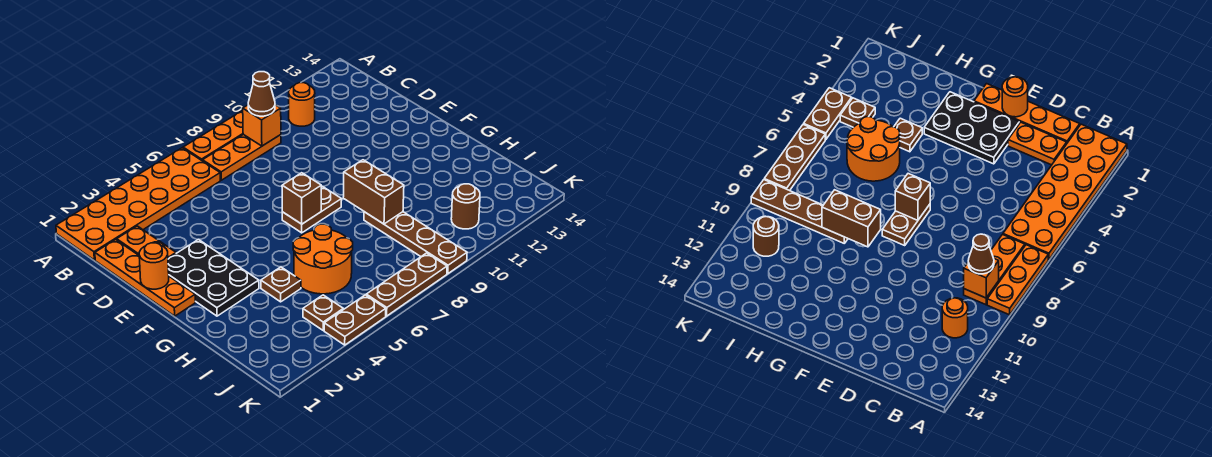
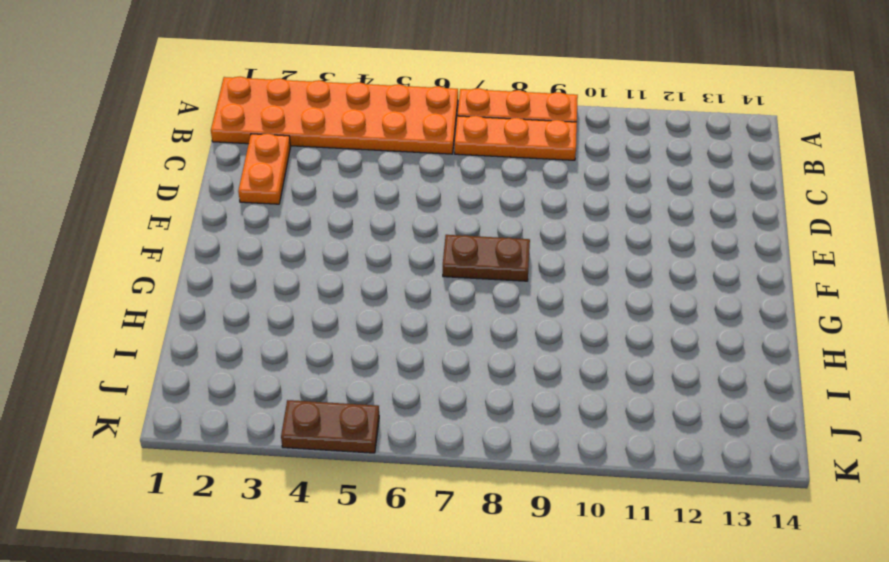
none -> orange round brick B11 level 1
none -> orange plate C1:F1 level 1
none -> black plate E2:G3 level 1

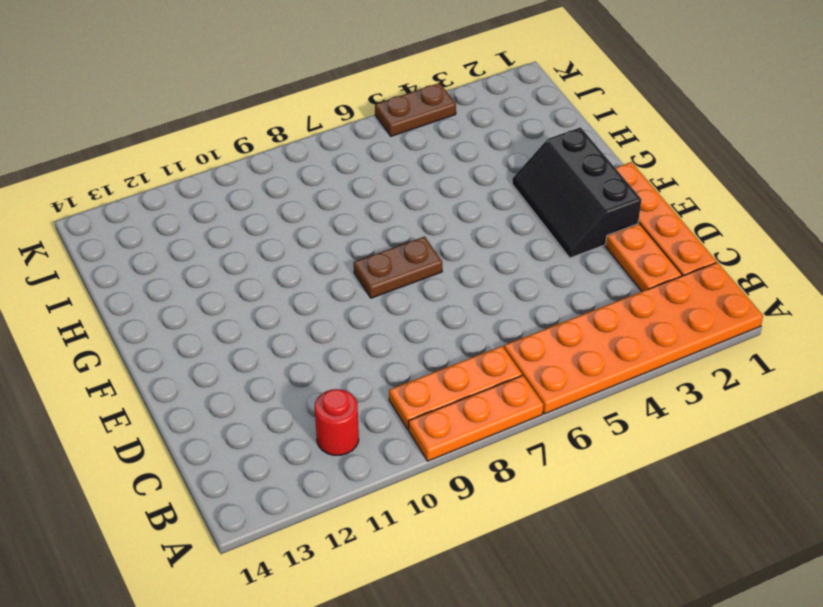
red round brick B11 level 1 -> orange round brick B11 level 1
black slope E2:G3 level 1 top 2 -> black plate E2:G3 level 1
none -> brown plate H4 level 1
none -> orange round brick H5:I6 level 1
none -> brown plate H9:K9 level 1

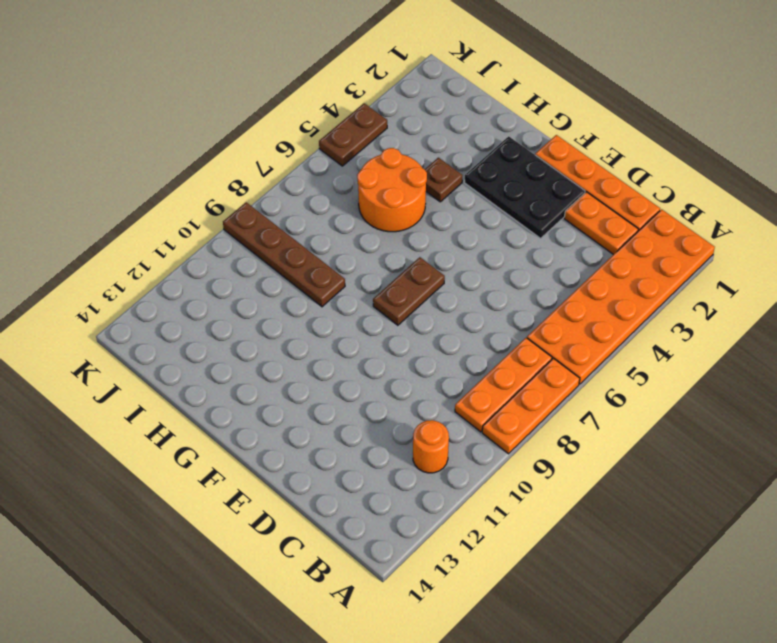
none -> brown plate J4 level 1
none -> brown round brick J11 level 1
none -> brown plate K6:K8 level 1

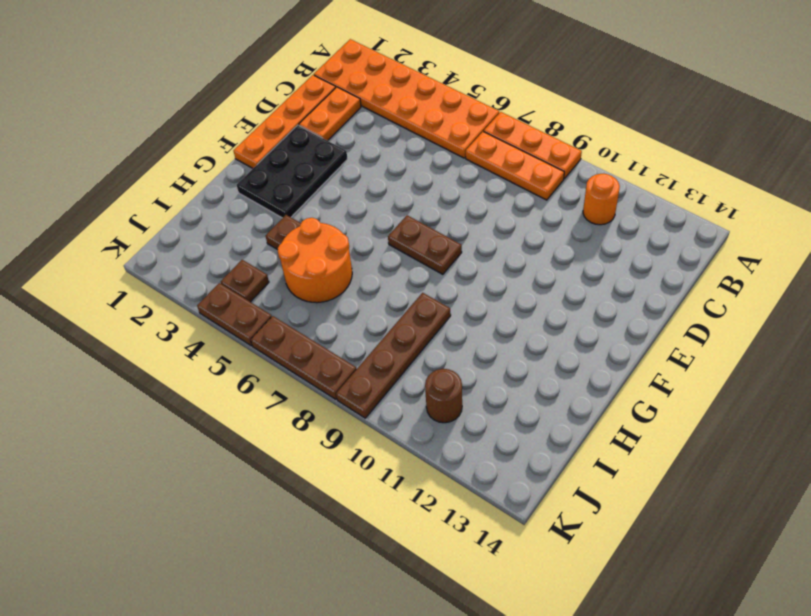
none -> orange brick B9 level 2
none -> orange round brick E1 level 2
none -> brown brick F7 level 2

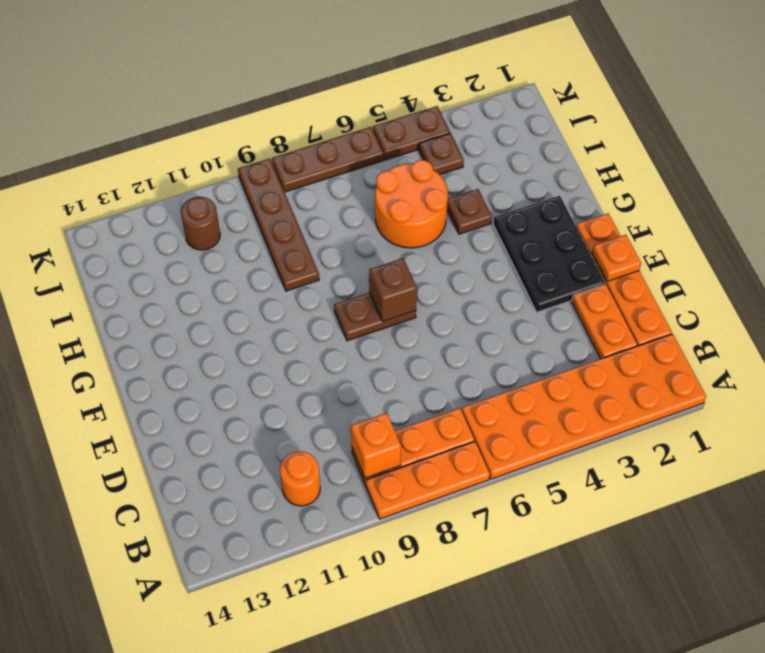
orange plate E1 level 2 -> orange round brick E1 level 2
none -> brown brick G9:H9 level 2
none -> brown cone B9 level 3

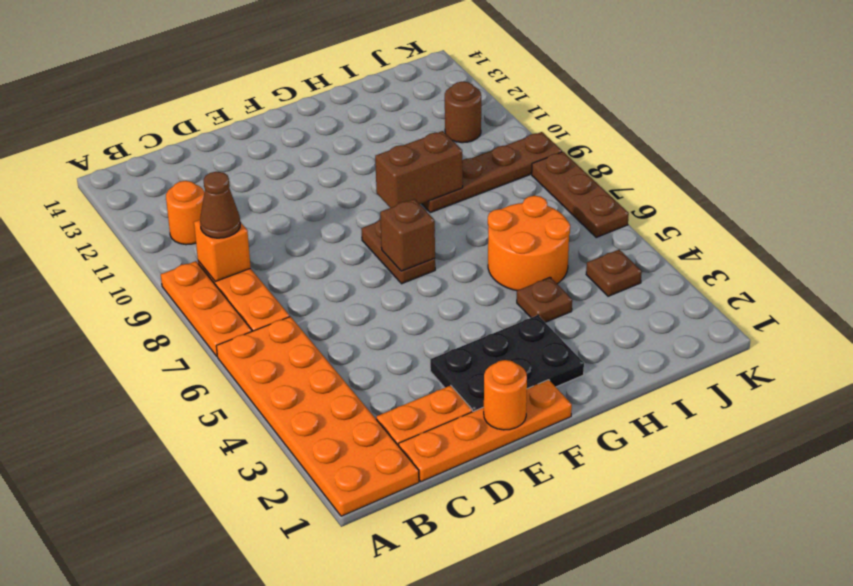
none -> brown plate K4:K5 level 1

